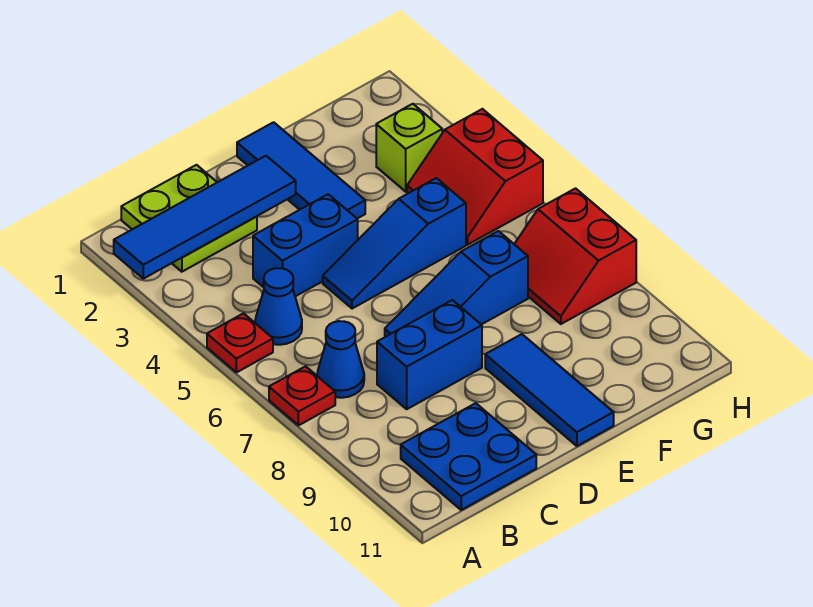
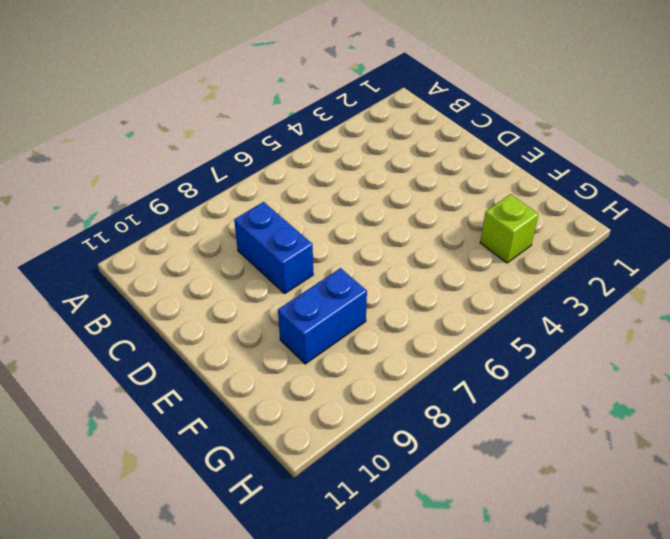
blue brick F8:F9 level 1 -> blue brick C4:D4 level 1
none -> red plate A5 level 1
none -> red plate A7 level 1
none -> lime plate B1:C2 level 1

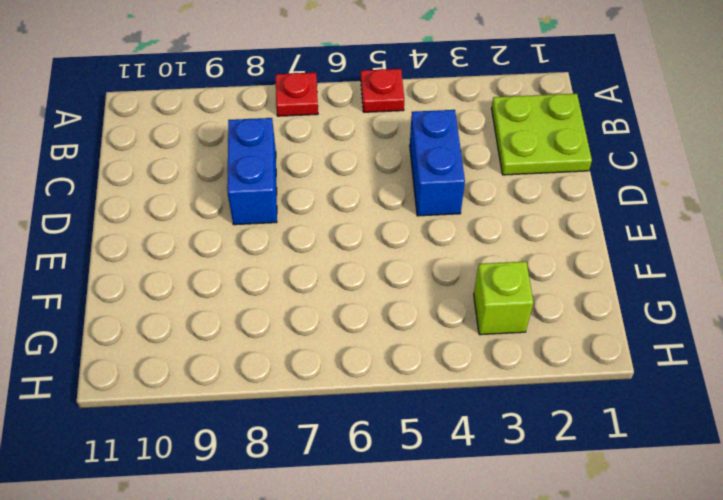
none -> blue cone B5 level 1
none -> blue cone B7 level 1
none -> blue plate B10:C11 level 1

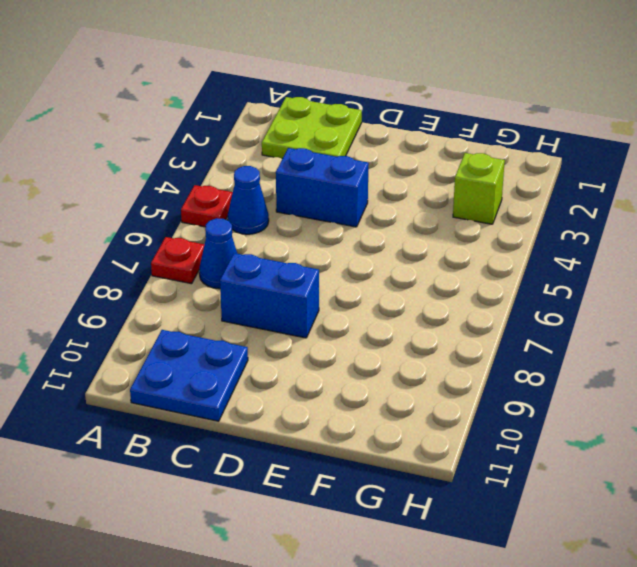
none -> blue slope D5:F5 level 1 top F
none -> blue slope D7:F7 level 1 top F
none -> blue tile E1:E3 level 1

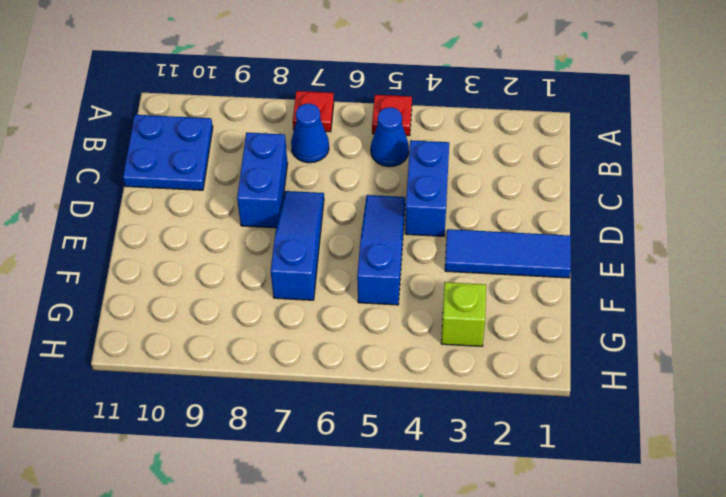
none -> lime plate B1:C2 level 1
none -> blue tile E9:E11 level 1
none -> red slope G4:H5 level 1 top H

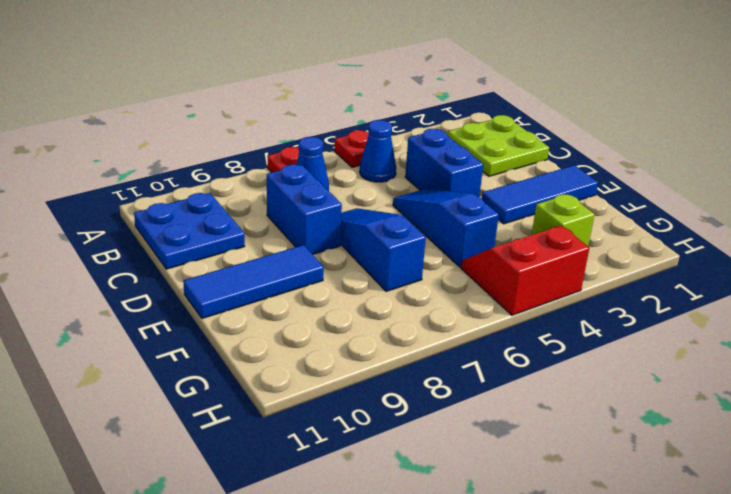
none -> red slope G7:H8 level 1 top H
none -> blue tile A2:D2 level 2

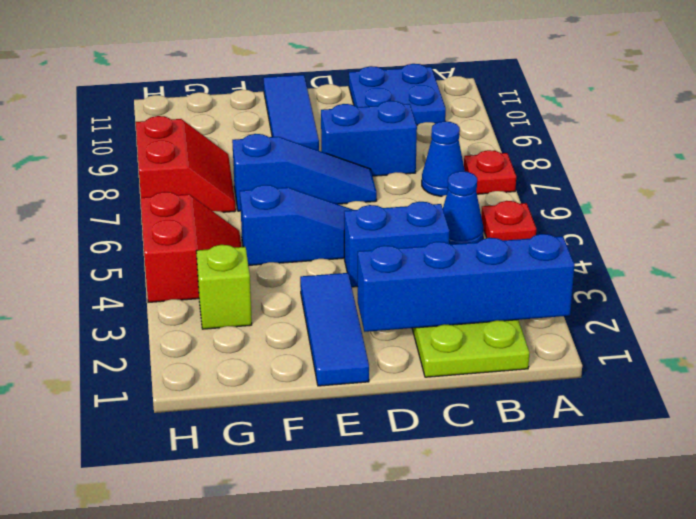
blue brick A2:D2 level 2 -> blue tile A2:D2 level 2

